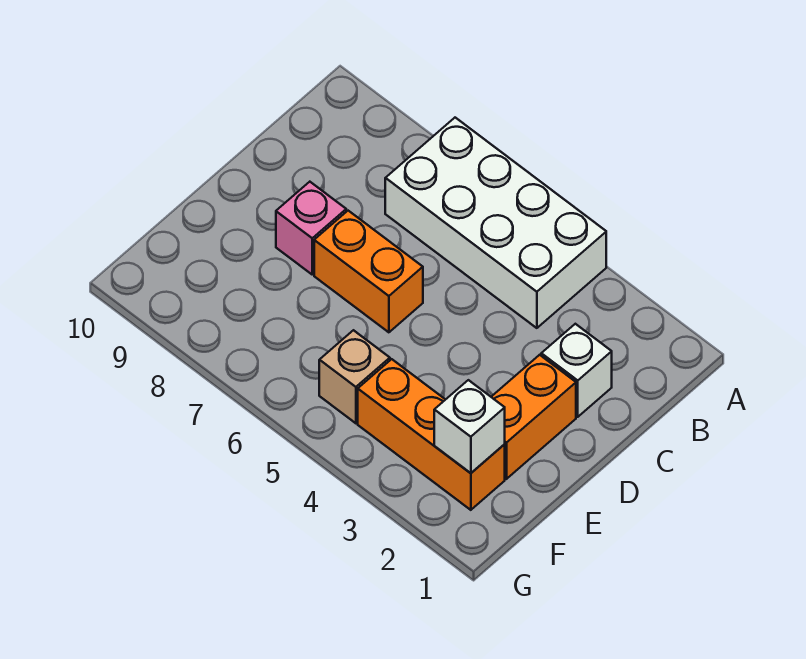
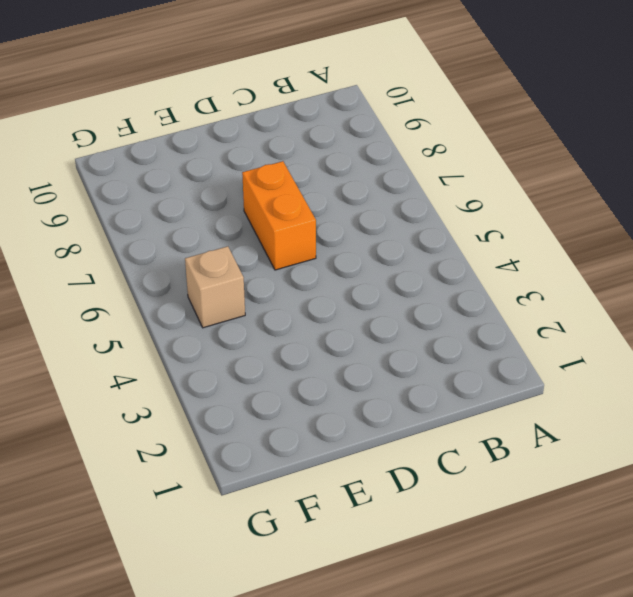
none -> white brick A4:B7 level 1
none -> white brick C2 level 1

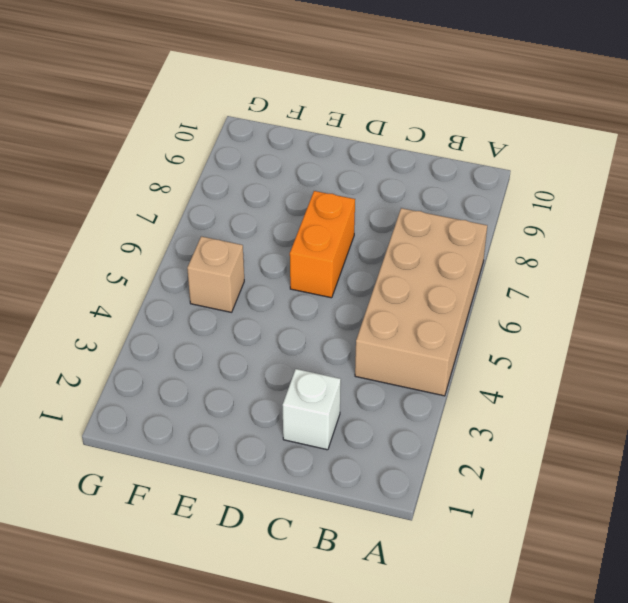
tan brick A4:B7 level 1 -> white brick A4:B7 level 1
none -> orange brick D2:E2 level 1
none -> pink brick D8 level 1

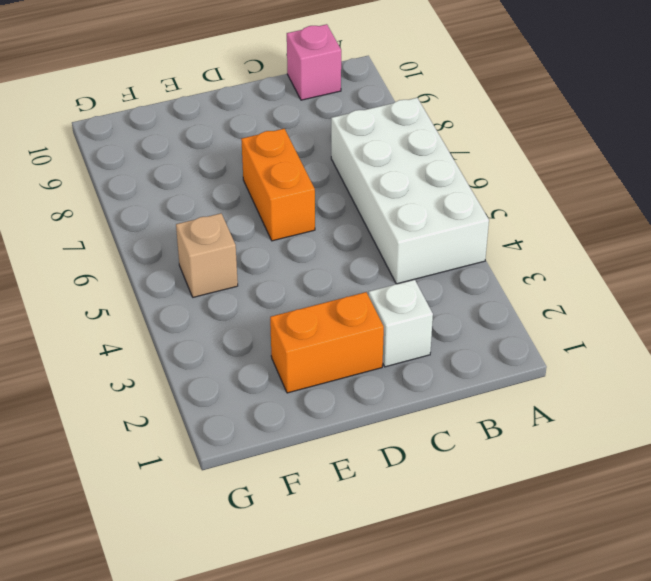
pink brick B10 level 1 -> pink brick D8 level 1
none -> orange brick F2:F4 level 1
none -> white brick F2 level 2

